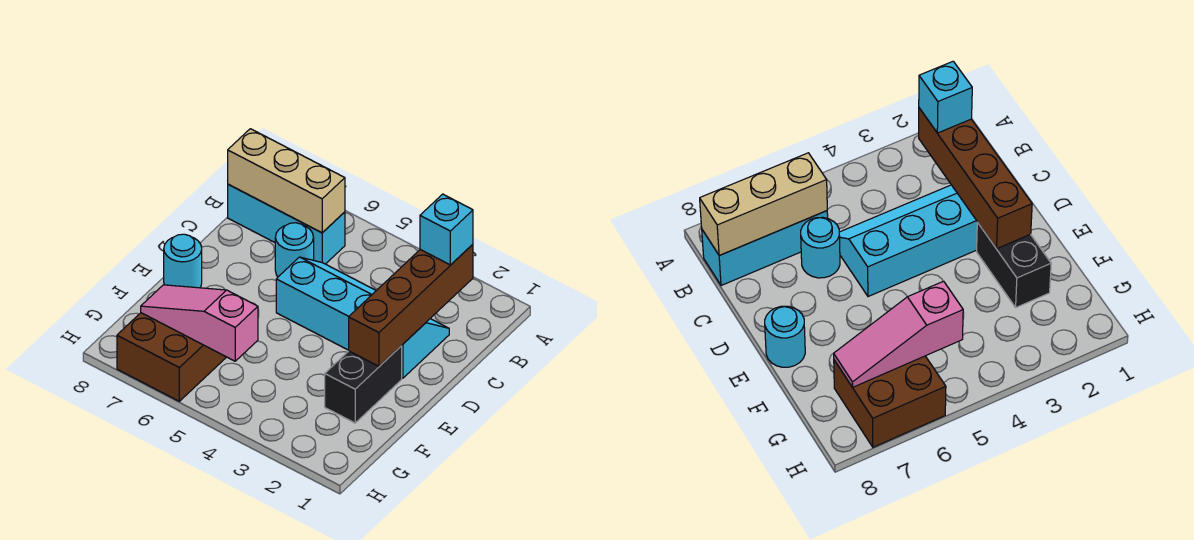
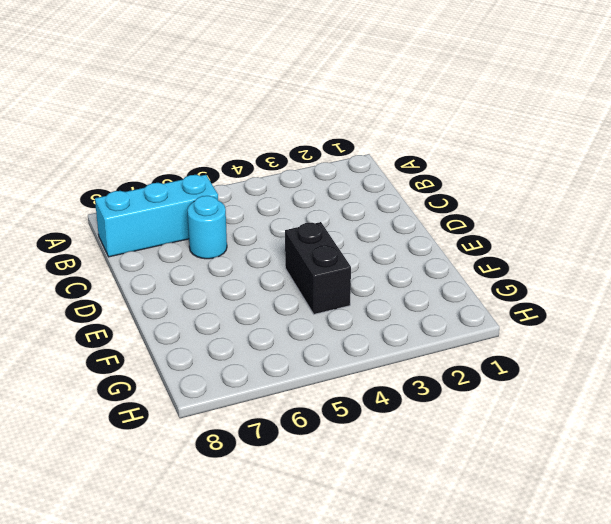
black brick E4:F4 level 1 -> black brick E2:F2 level 1
none -> cyan slope C2:D5 level 1 top D
none -> cyan round brick E8 level 1

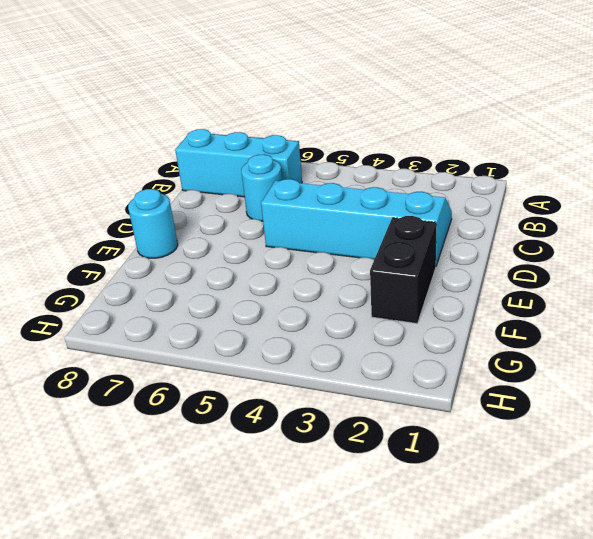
none -> brown brick G6:H7 level 1
none -> brown brick B2:E2 level 2

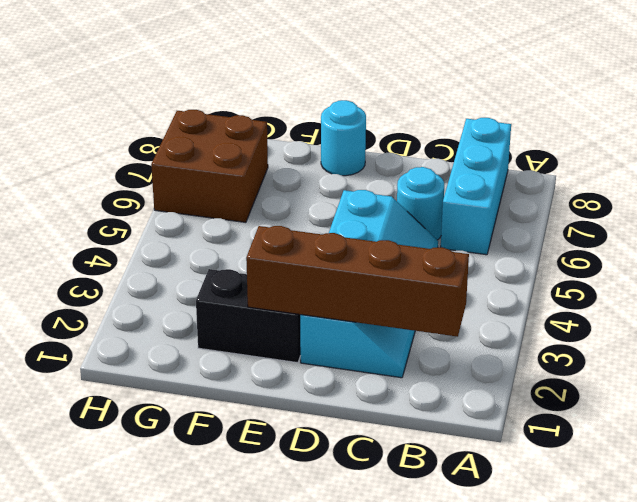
none -> tan brick B6:B8 level 2
none -> pink slope G5:G7 level 2 top 5

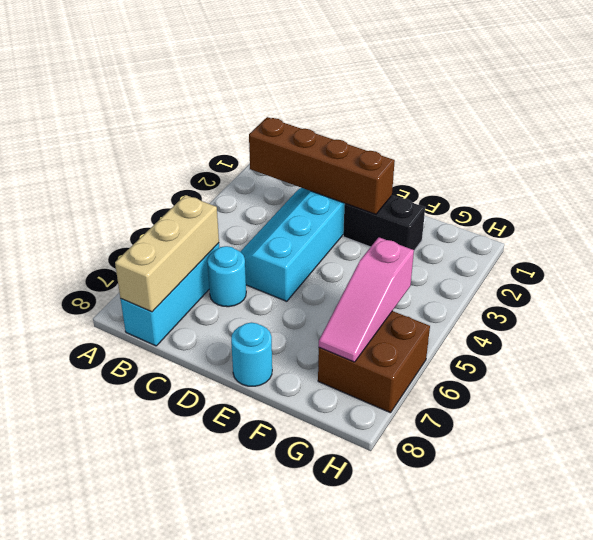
none -> cyan brick B2 level 3

